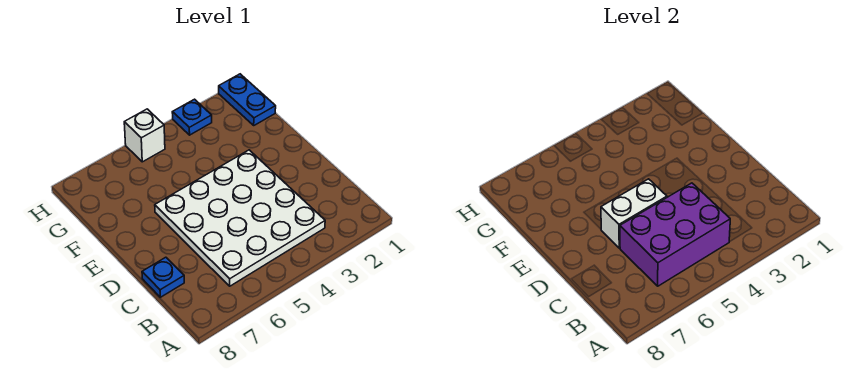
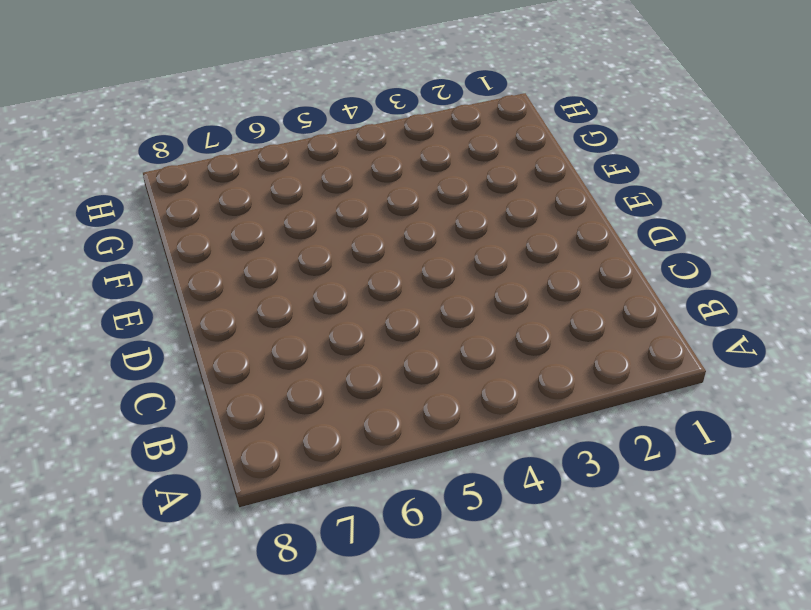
none -> white plate B3:E6 level 1
none -> blue plate C8 level 1

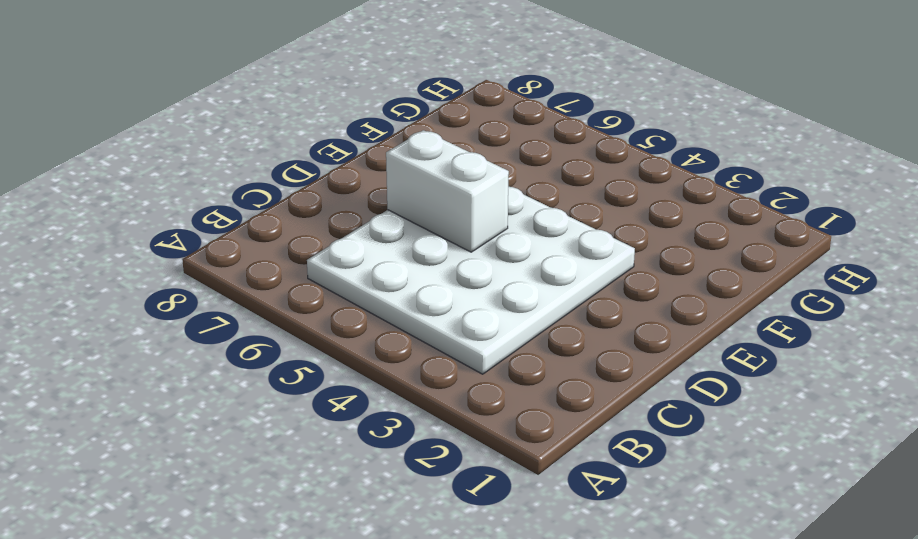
none -> blue plate C8 level 1
none -> blue plate G1:H1 level 1

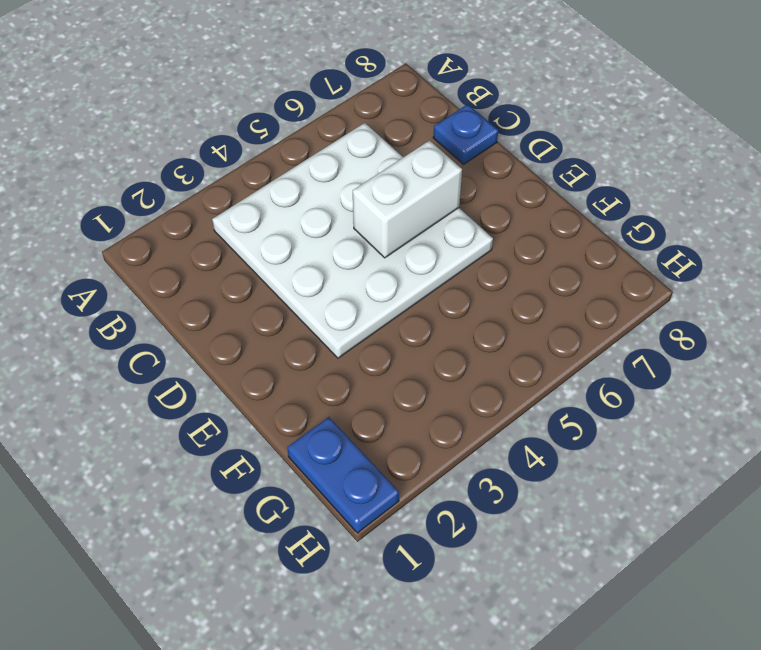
none -> blue plate H3 level 1
none -> white brick H5 level 1

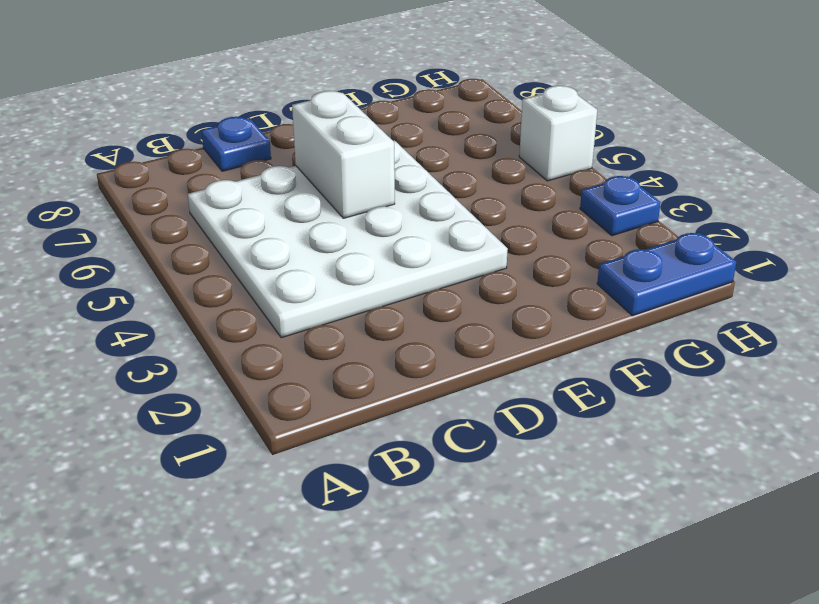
none -> purple brick B4:C6 level 2

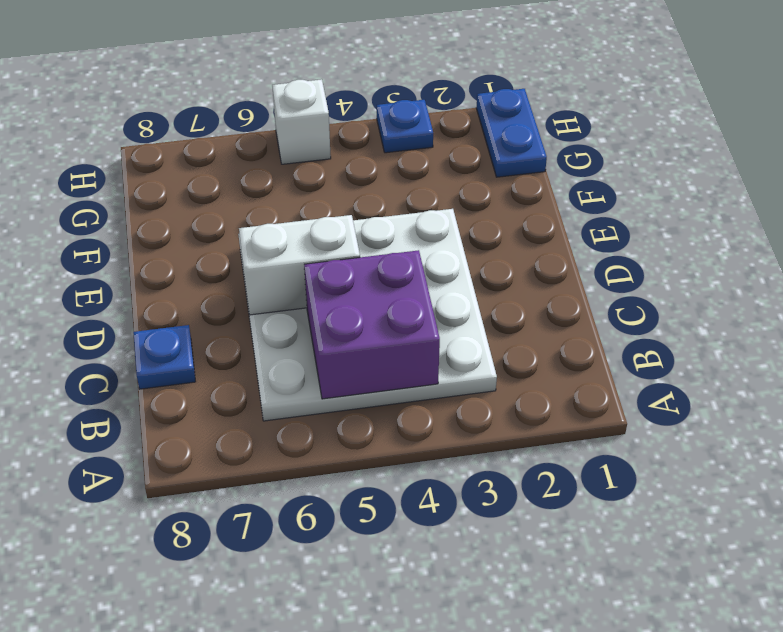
purple brick B4:C5 level 2 -> purple brick B4:C6 level 2

